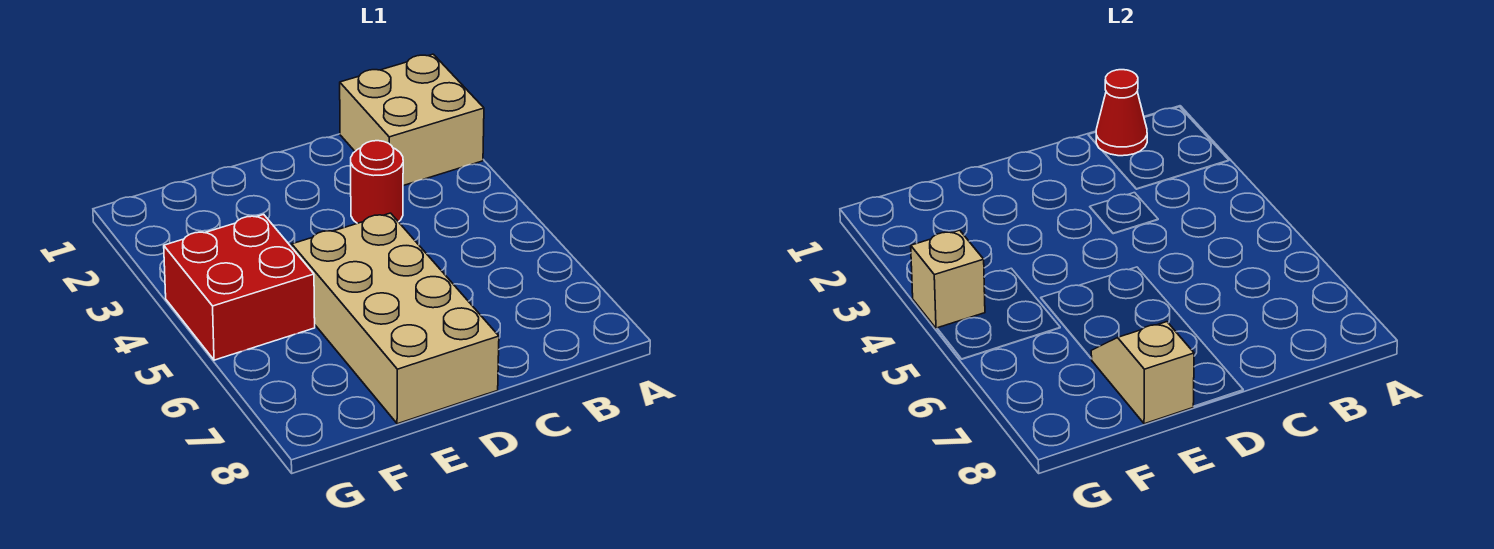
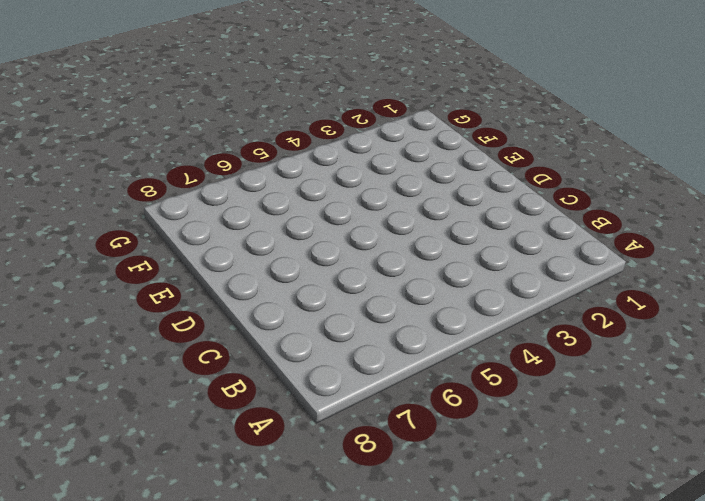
none -> tan brick A1:B2 level 1
none -> red round brick C3 level 1

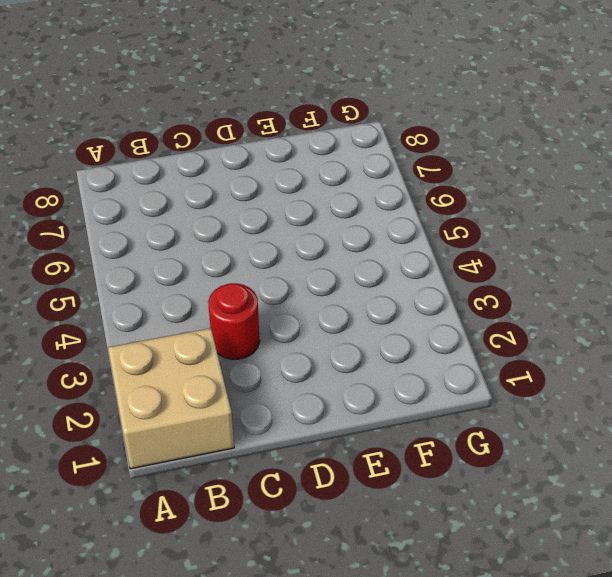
none -> tan brick D5:E8 level 1
none -> red brick F4:G5 level 1

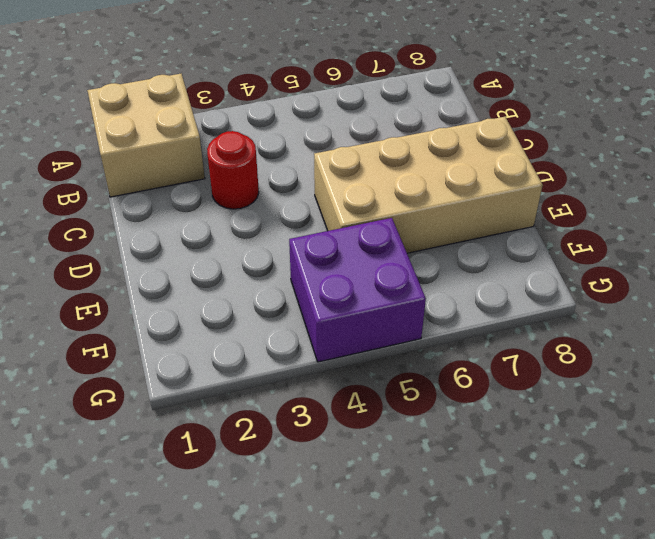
purple brick F4:G5 level 1 -> red brick F4:G5 level 1
none -> red cone B1 level 2
none -> tan slope E7:E8 level 2 top 8

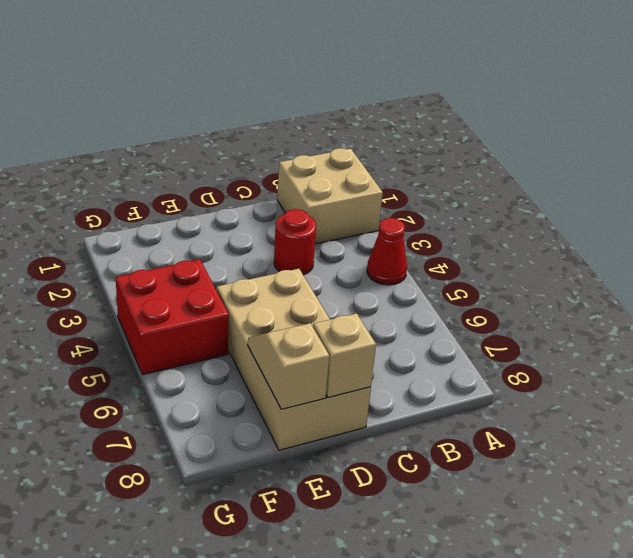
red cone A4 level 1 -> red cone B1 level 2
tan brick D8 level 2 -> tan brick G4 level 2

